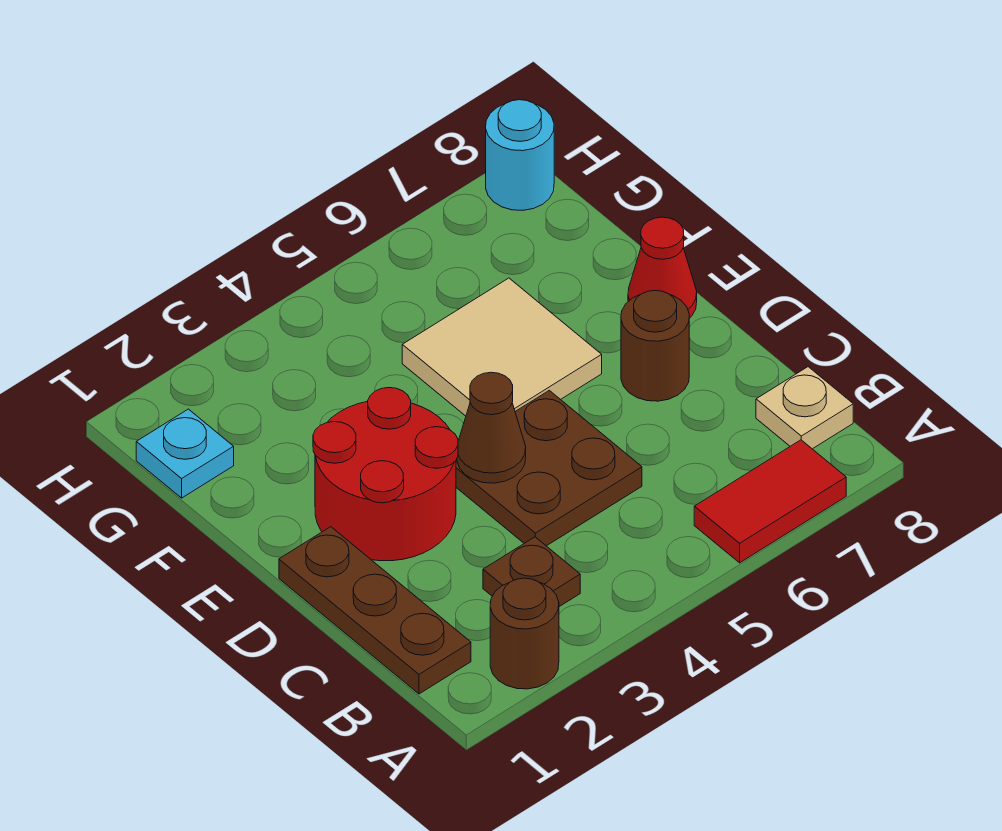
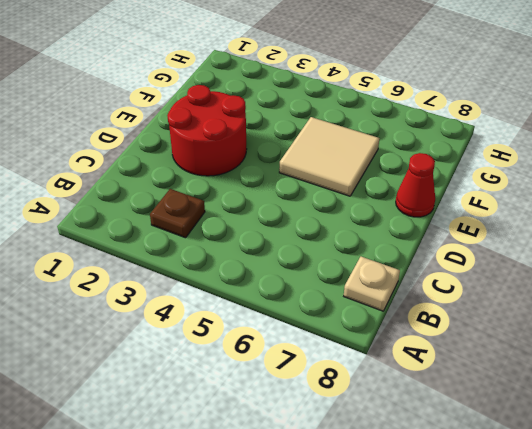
none -> brown round brick A2 level 1
none -> red tile A6:A7 level 1
none -> brown plate B1:D1 level 1

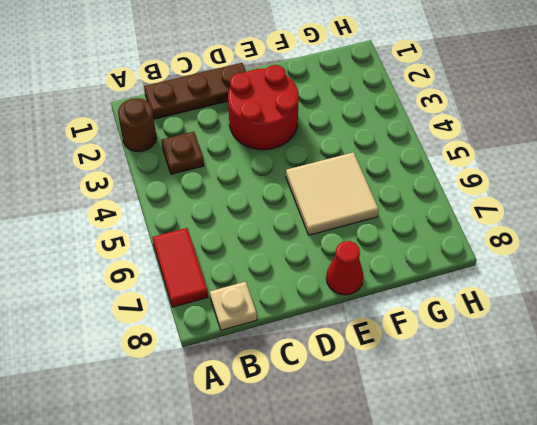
none -> brown plate C4:D5 level 1
none -> brown round brick D7 level 1
none -> cyan plate G1 level 1

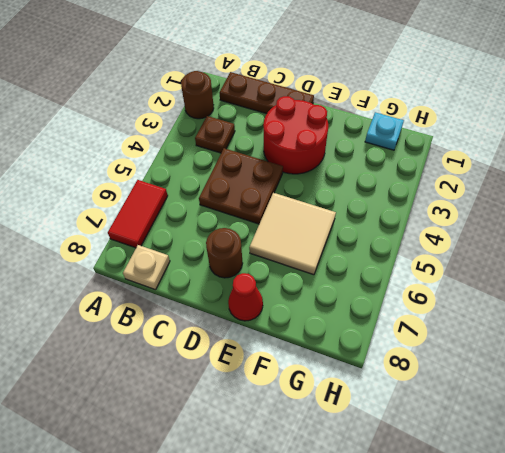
none -> cyan round brick H8 level 1
none -> brown cone D4 level 2

